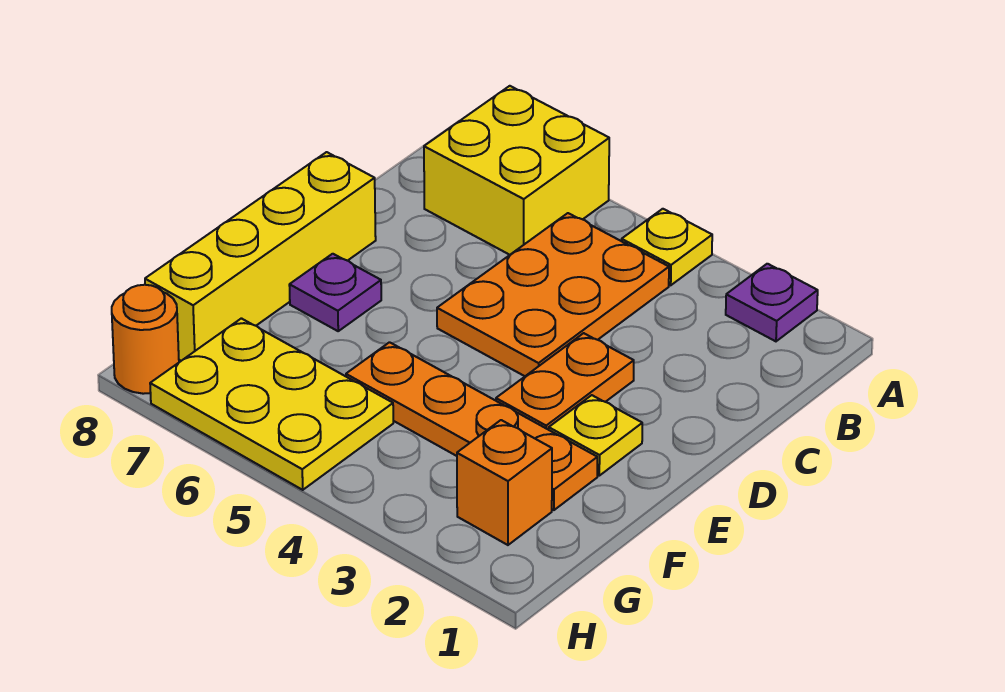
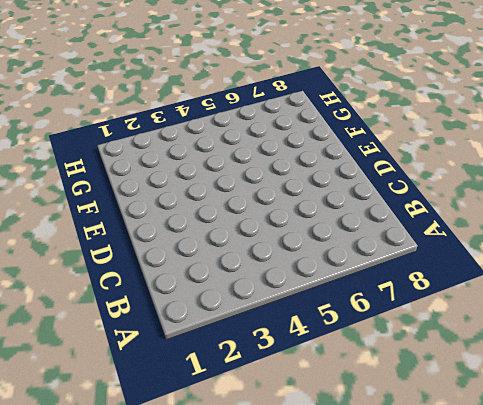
none -> purple plate A2 level 1
none -> yellow plate A4 level 1
none -> yellow brick A6:B7 level 1

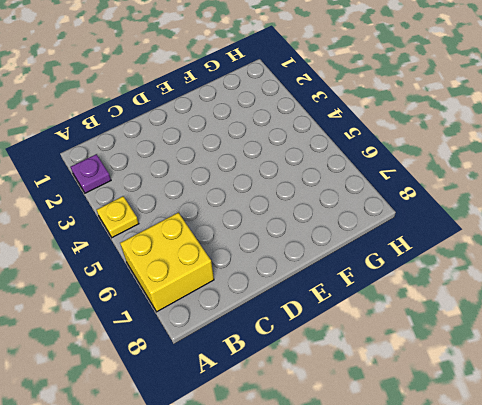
none -> orange plate B4:D5 level 1
none -> orange plate D3:E3 level 1
none -> yellow brick D8:G8 level 1

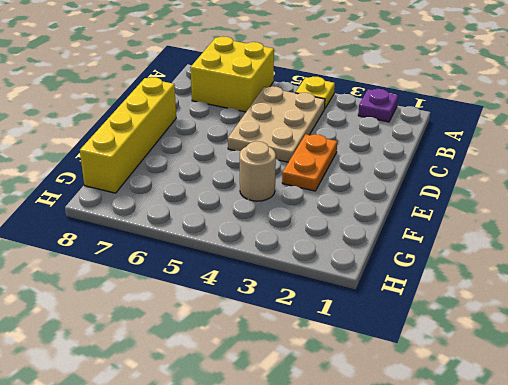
tan plate B4:D5 level 1 -> orange plate B4:D5 level 1
tan round brick F4 level 1 -> orange plate F2:F5 level 1
none -> yellow plate E2 level 1
none -> purple plate E7 level 1
none -> orange brick G2 level 1

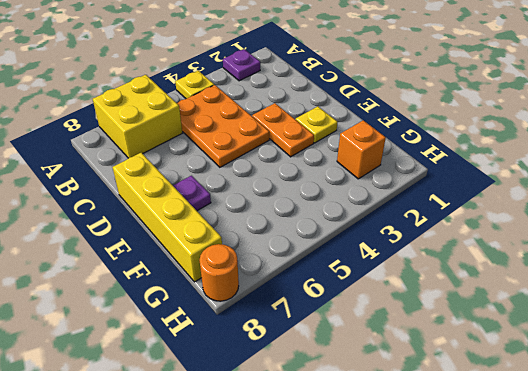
none -> orange plate F2:F5 level 1
none -> yellow plate G5:H7 level 1

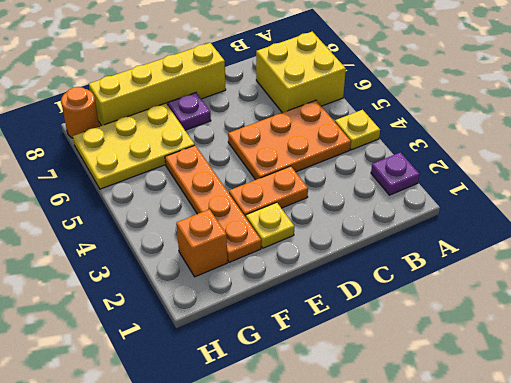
yellow plate F6:H7 level 1 -> yellow plate G5:H7 level 1

